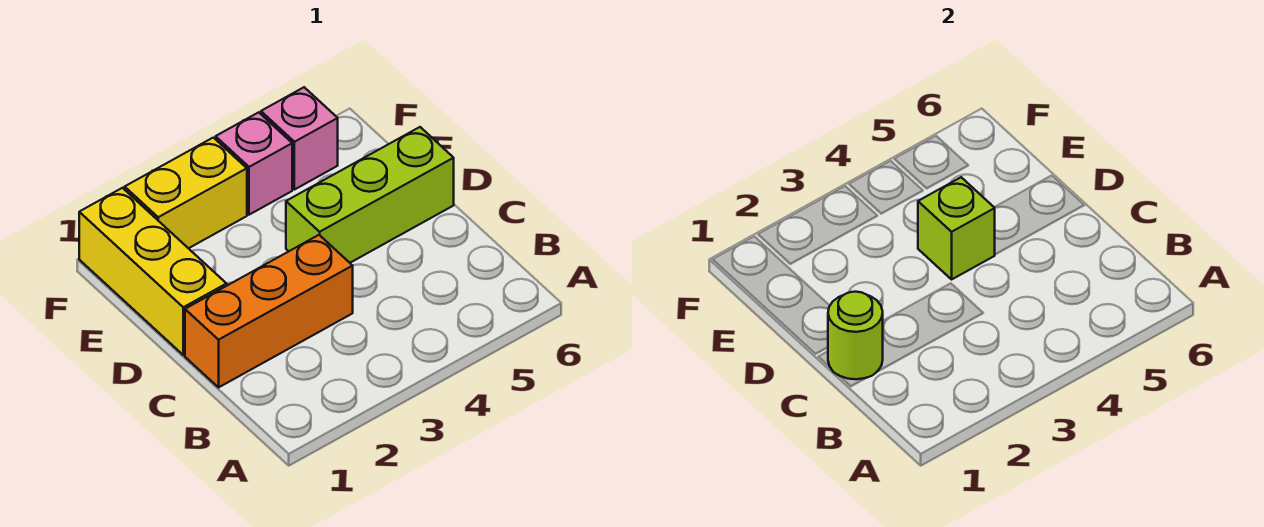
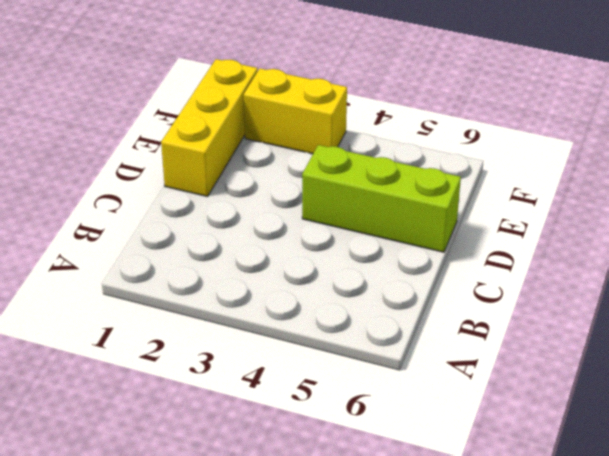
none -> orange brick C1:C3 level 1
none -> pink brick F4 level 1

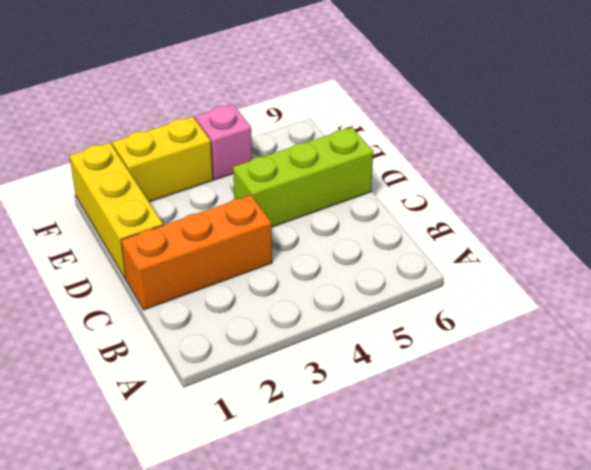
none -> pink brick F5 level 1
none -> lime round brick C1 level 2

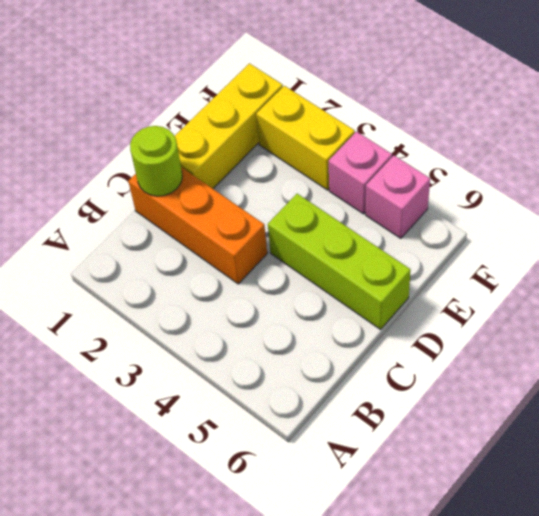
none -> lime brick D4 level 2

